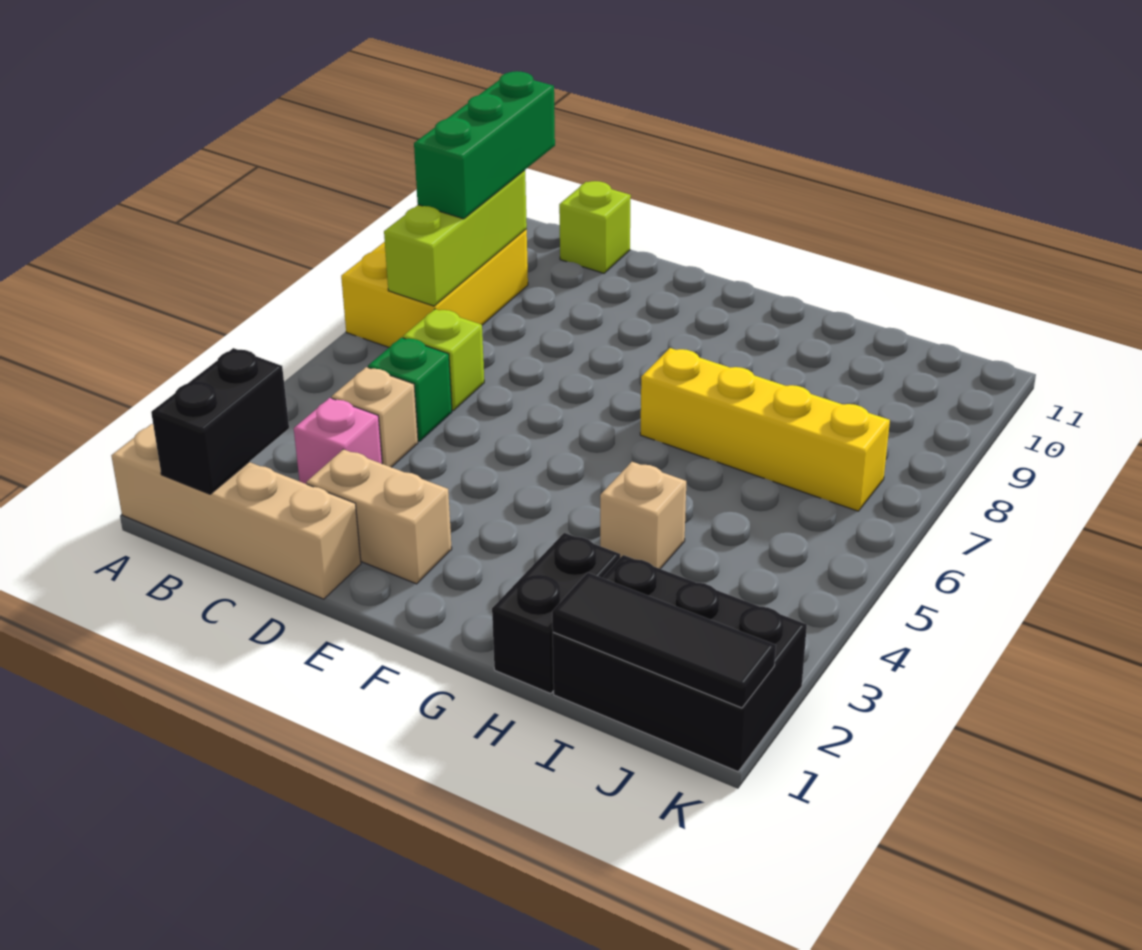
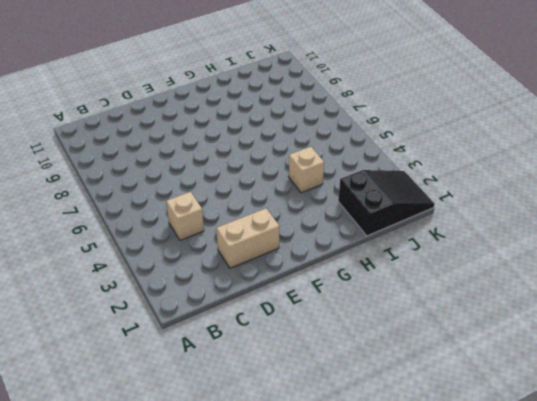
black slope I1:K2 level 1 top I -> black brick I1:K2 level 1
none -> tan brick A1:D1 level 1
none -> yellow brick A7:B9 level 1
none -> pink brick C3 level 1

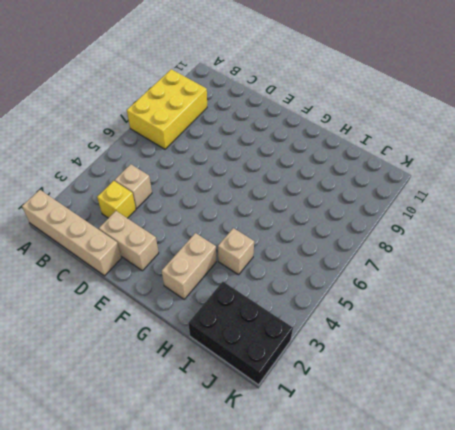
yellow brick C3 level 1 -> pink brick C3 level 1
tan brick G2:G3 level 1 -> none
none -> green brick C5 level 1
none -> lime brick C6 level 1
none -> lime brick C11 level 1

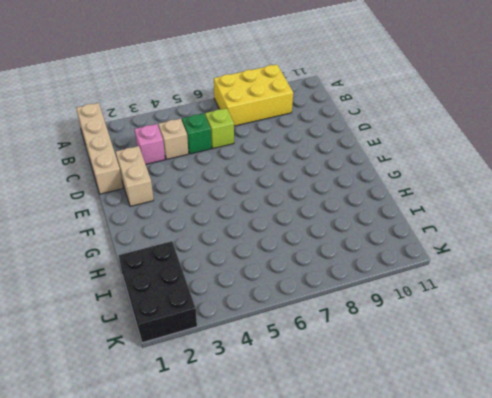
none -> lime brick C11 level 1
none -> yellow brick G7:J7 level 1
none -> black brick H1:H2 level 1

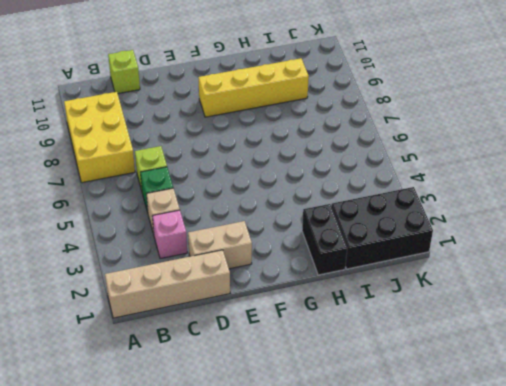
yellow brick F9:I9 level 1 -> yellow brick G7:J7 level 1
none -> tan brick H4 level 1
none -> black brick B1:B2 level 2
none -> lime brick B7:B9 level 2

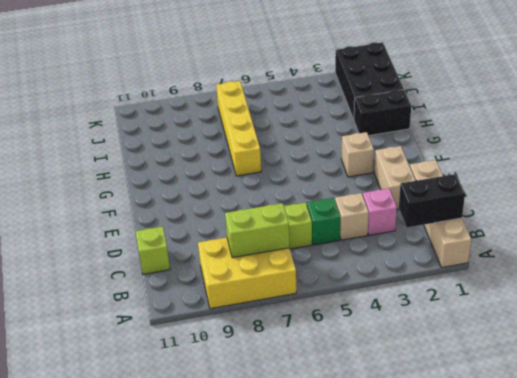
lime brick B7:B8 level 2 -> lime brick B7:B9 level 2
tan brick F3 level 1 -> tan brick H4 level 1
none -> black tile I1:K1 level 2
none -> green brick B8:B10 level 3

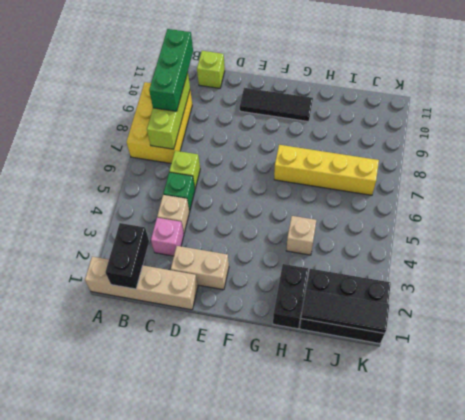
black tile E10:G10 level 1 -> none

